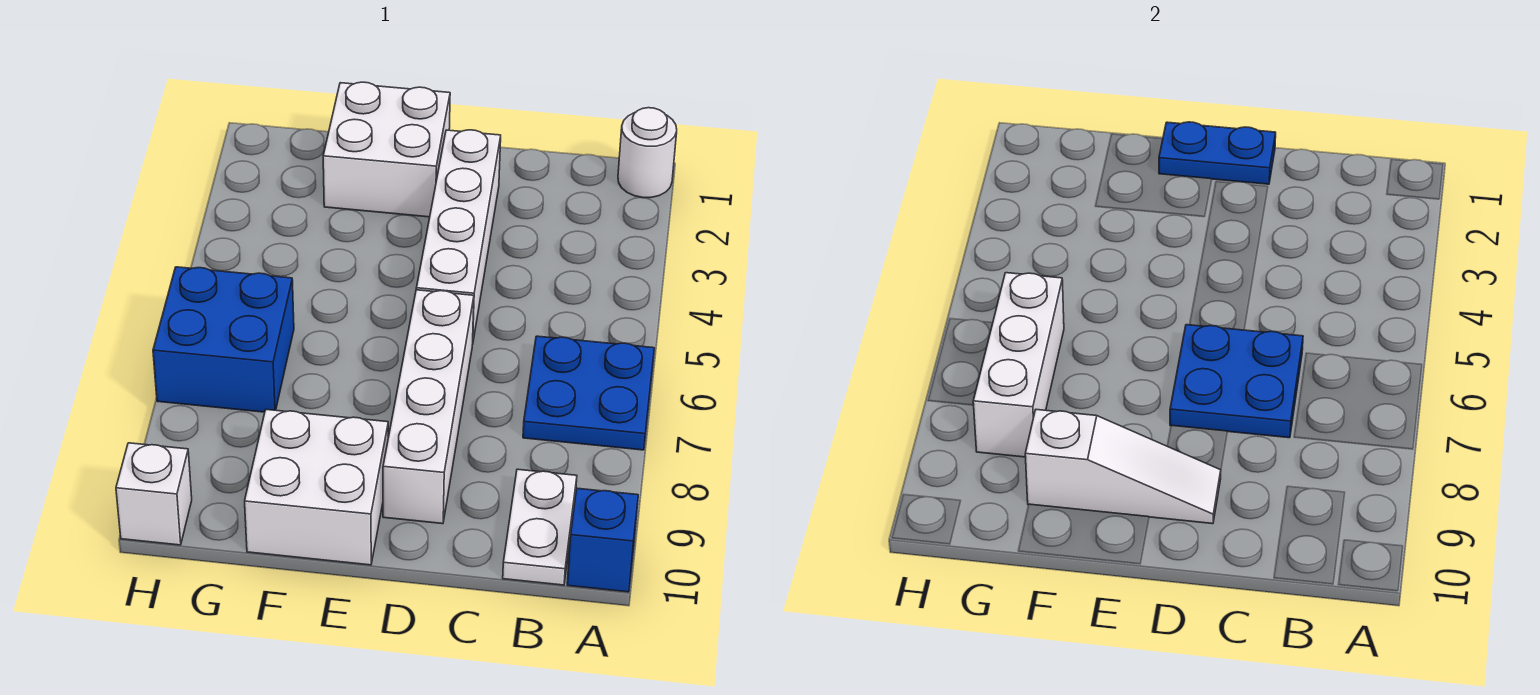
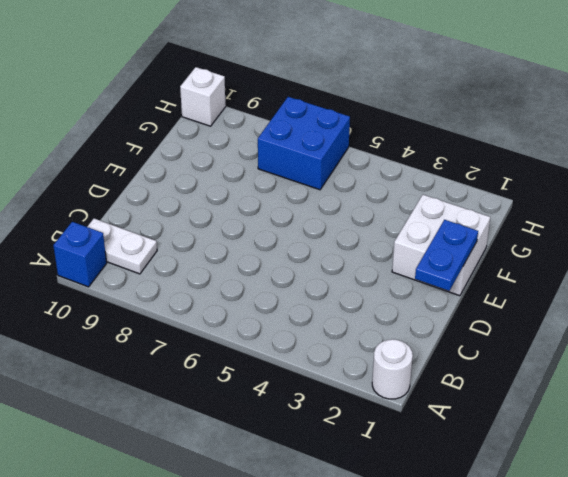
none -> blue plate A6:B7 level 1
none -> white brick D2:D5 level 1
none -> white brick D6:D9 level 1

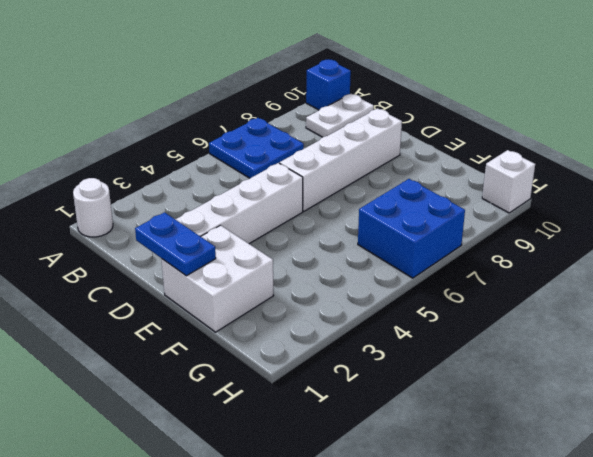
none -> white brick E9:F10 level 1
none -> blue plate C6:D7 level 2
none -> white slope D9:F9 level 2 top F

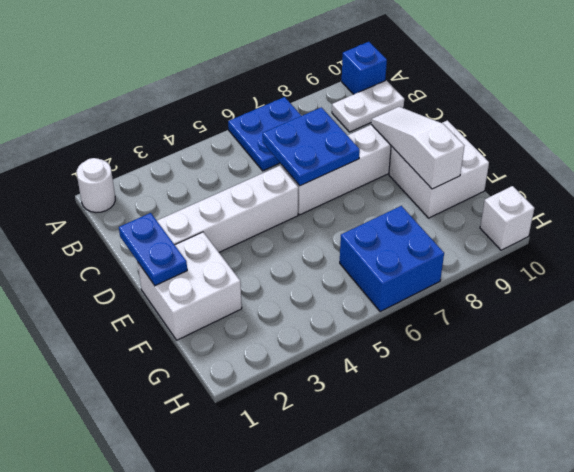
none -> white brick G6:G8 level 2

